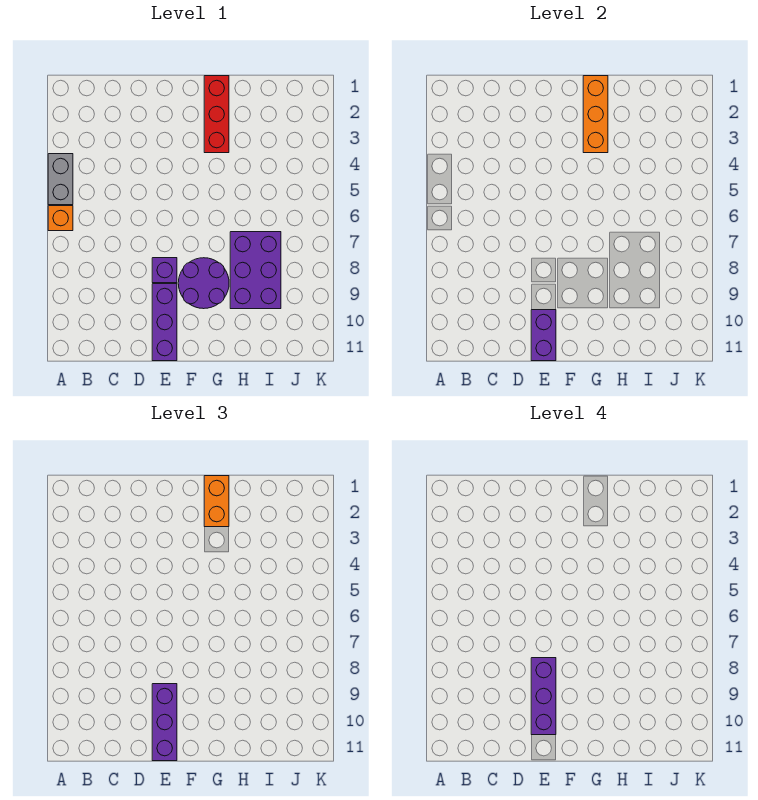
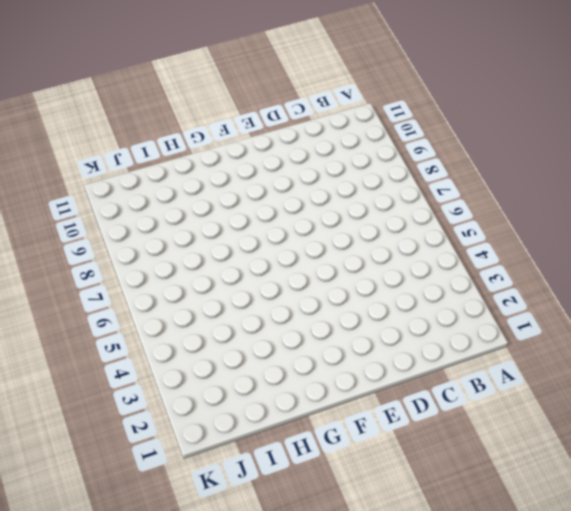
none -> grey brick A4:A5 level 1
none -> orange brick A6 level 1
none -> purple brick E8 level 1

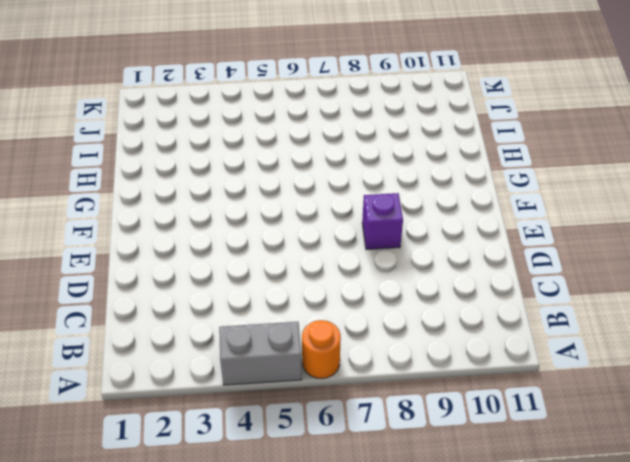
orange round brick A6 level 1 -> orange brick A6 level 1
none -> purple brick E9:E11 level 1
none -> purple round brick F8:G9 level 1
none -> red brick G1:G3 level 1

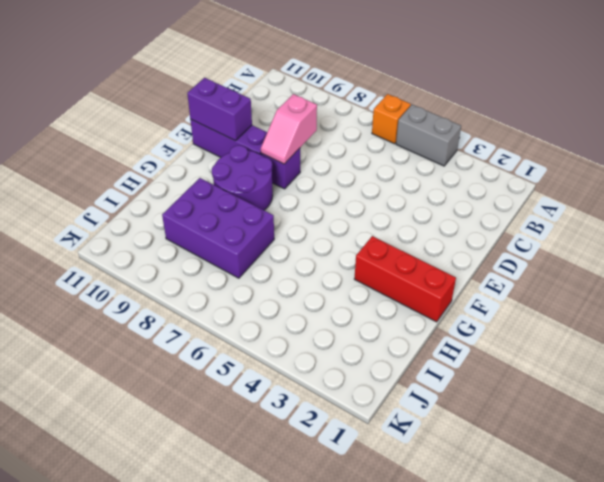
pink slope D8:E8 level 2 top D -> none
none -> orange brick G1:G3 level 2
none -> purple brick E9:E11 level 3
none -> orange brick G1:G2 level 3

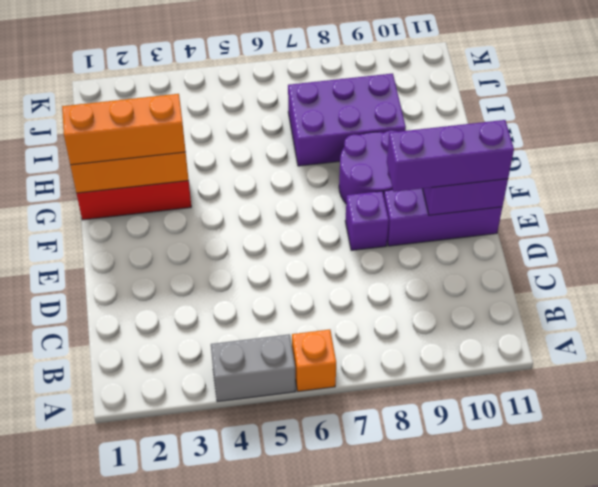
orange brick G1:G3 level 3 -> orange brick G1:G2 level 3
none -> purple brick E8:E10 level 4

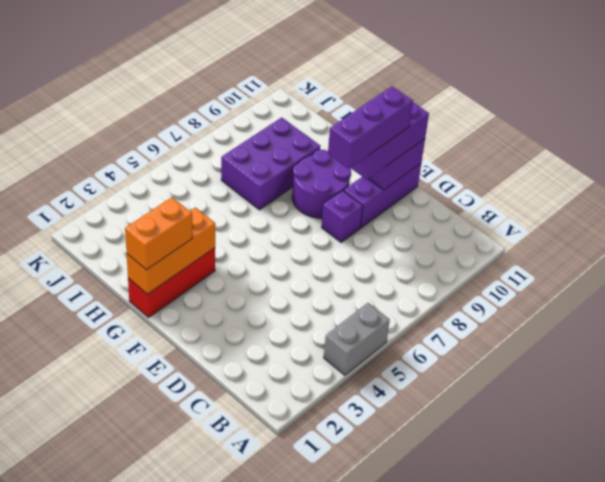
none -> orange brick A6 level 1

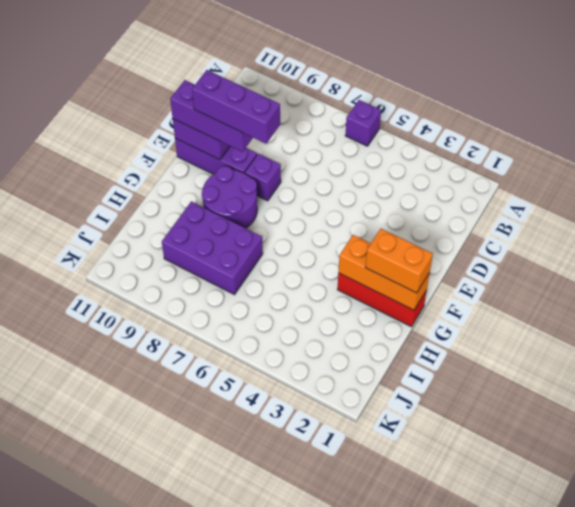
purple brick A6 level 1 -> orange brick A6 level 1
none -> grey brick A4:A5 level 1

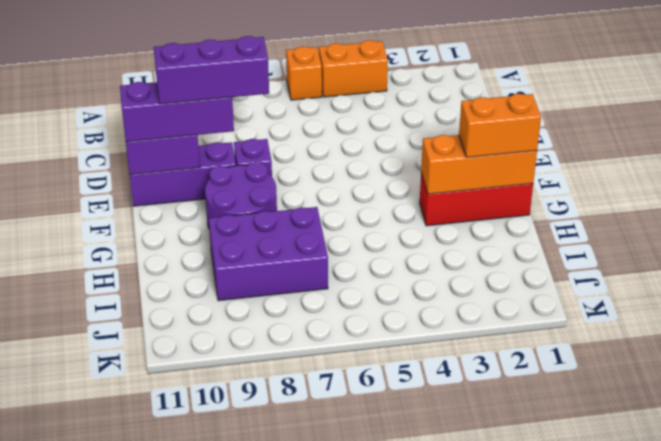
orange brick A4:A5 level 1 -> grey brick A4:A5 level 1

